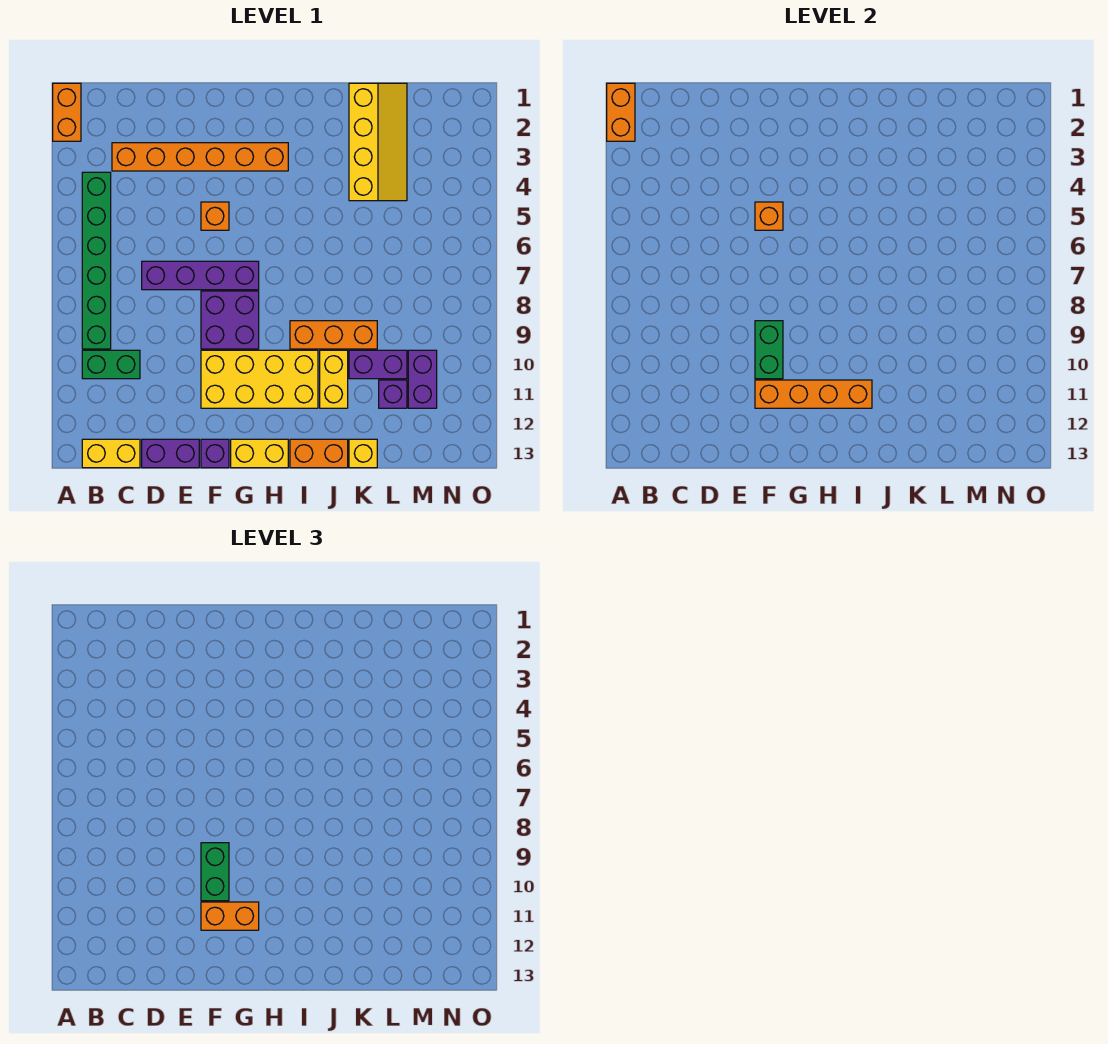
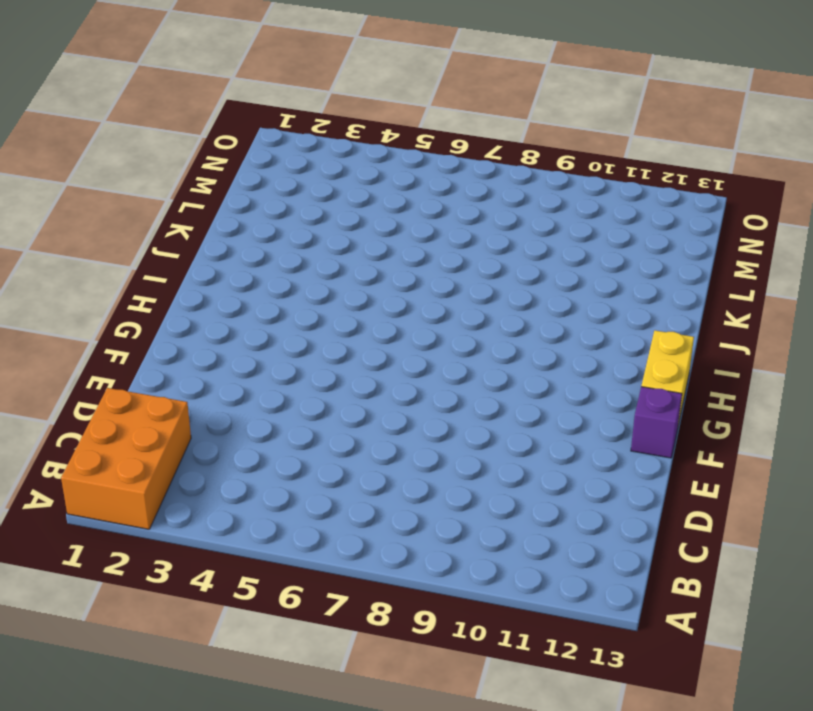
orange brick A1:C2 level 1 -> orange brick A1:A2 level 1
none -> green brick B4:B9 level 1
none -> green brick B10:C10 level 1
none -> yellow brick B13:C13 level 1

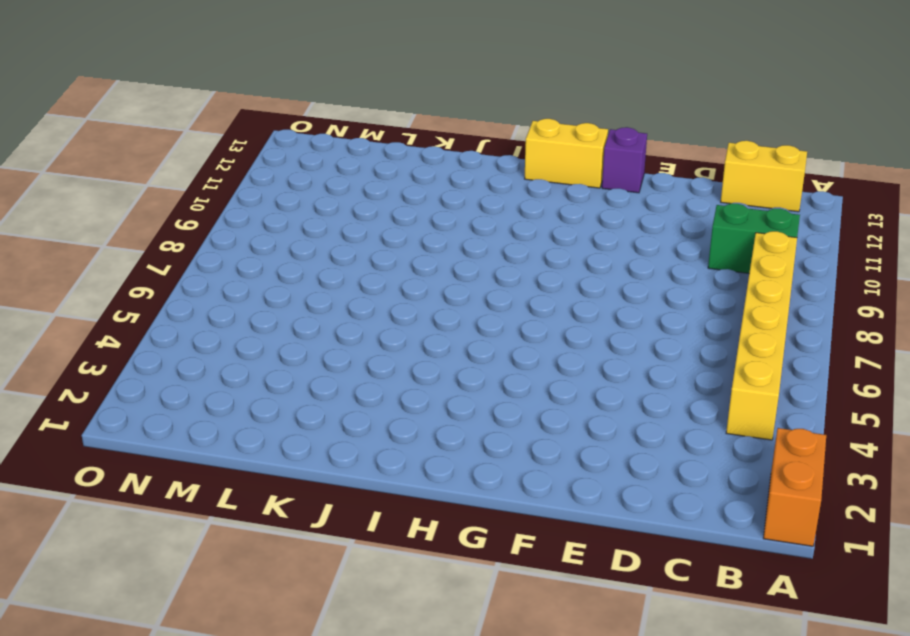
yellow brick B4:B9 level 1 -> green brick B4:B9 level 1
none -> orange brick C3:H3 level 1
none -> purple brick D7:G7 level 1
none -> purple brick D13:E13 level 1

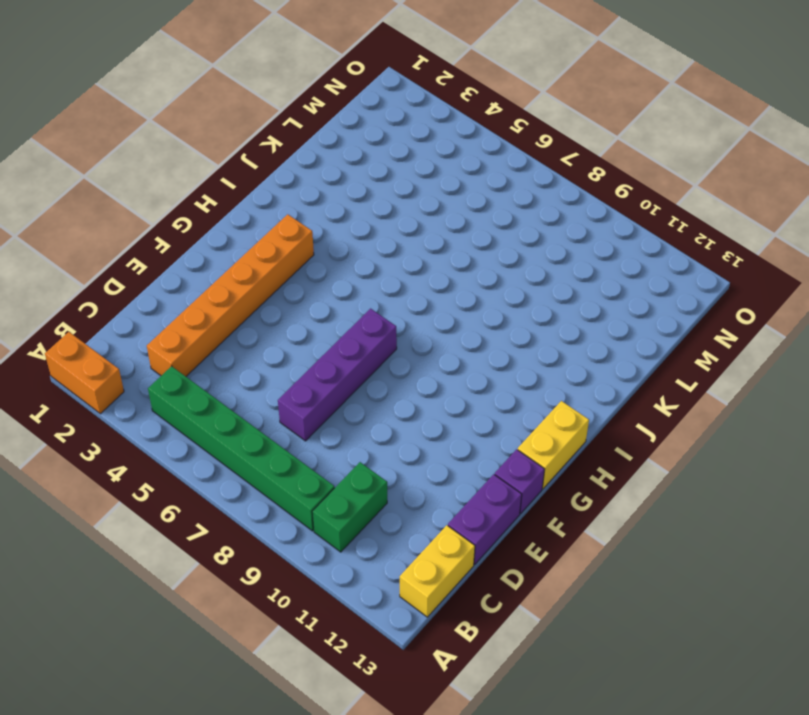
none -> orange brick F5 level 1
none -> purple brick F8:G9 level 1
none -> yellow brick F10:I11 level 1

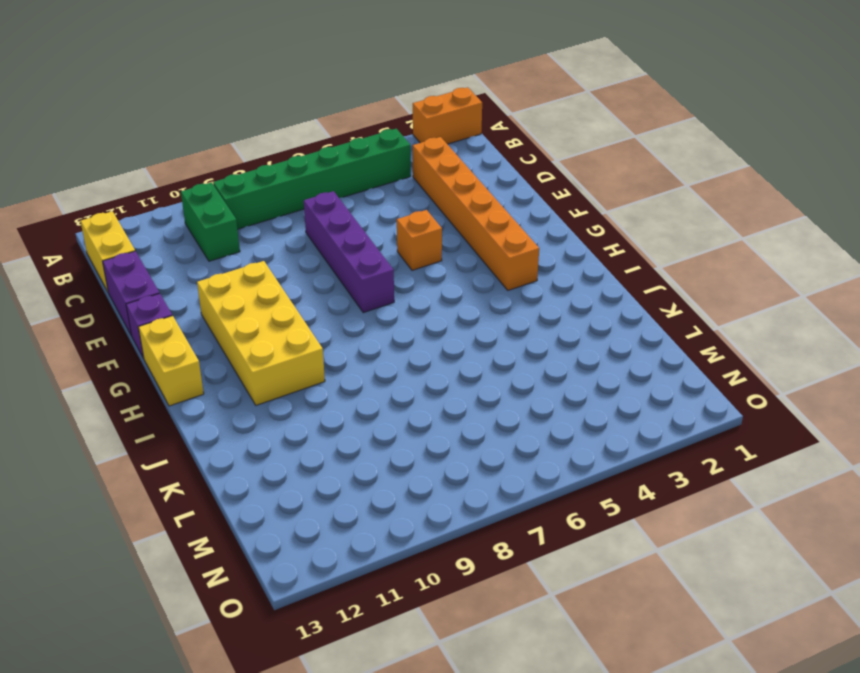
none -> purple brick F8:G9 level 1
none -> orange brick I9:K9 level 1
none -> orange brick I13:J13 level 1

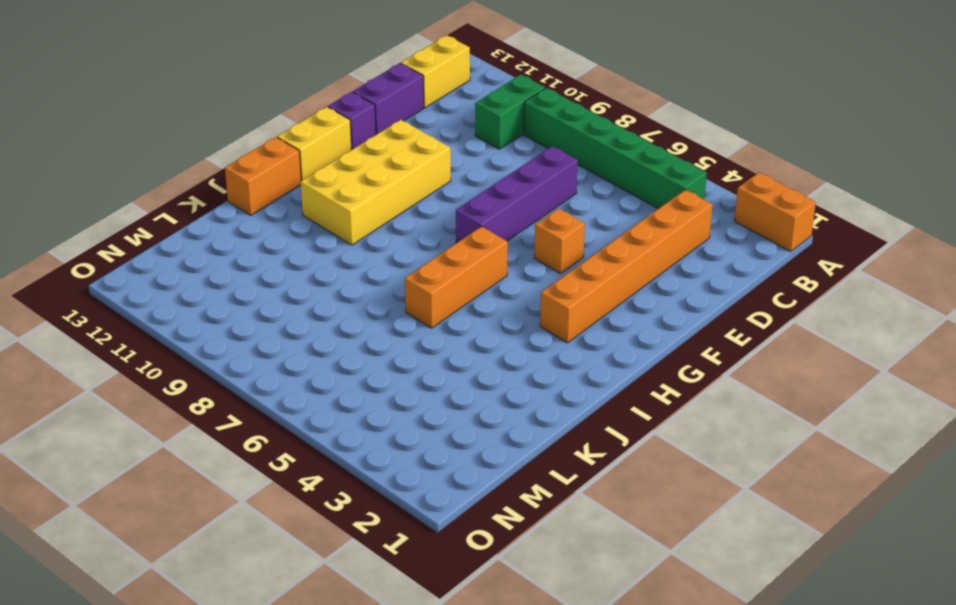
orange brick H6:J6 level 1 -> orange brick I9:K9 level 1
none -> purple brick F8:G9 level 1
none -> yellow brick J10:J11 level 1
none -> yellow slope K1:L4 level 1 top K

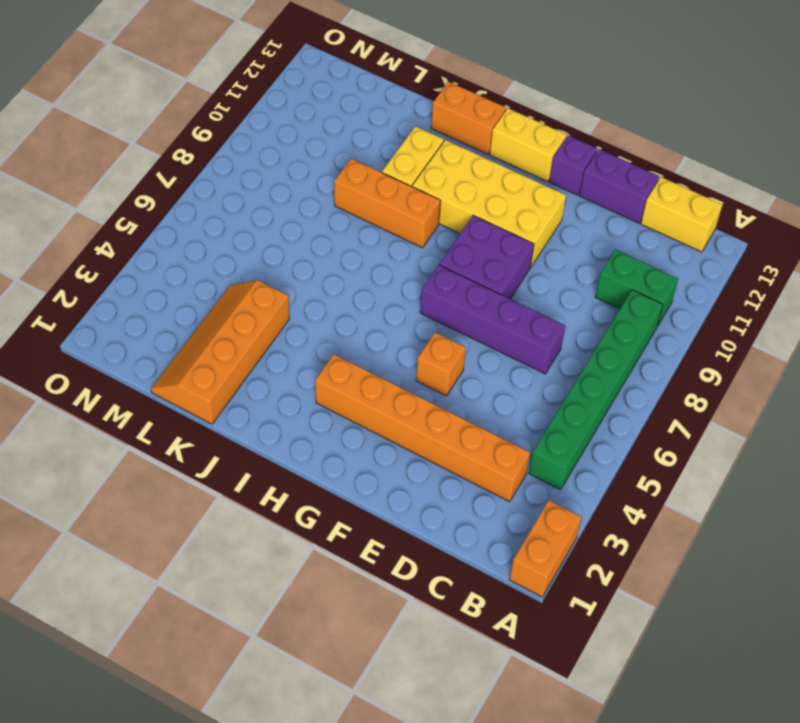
orange slope K1:L4 level 1 top K -> yellow slope K1:L4 level 1 top K
none -> purple brick K10:L10 level 1
none -> yellow brick K13 level 1
none -> purple brick L11 level 1

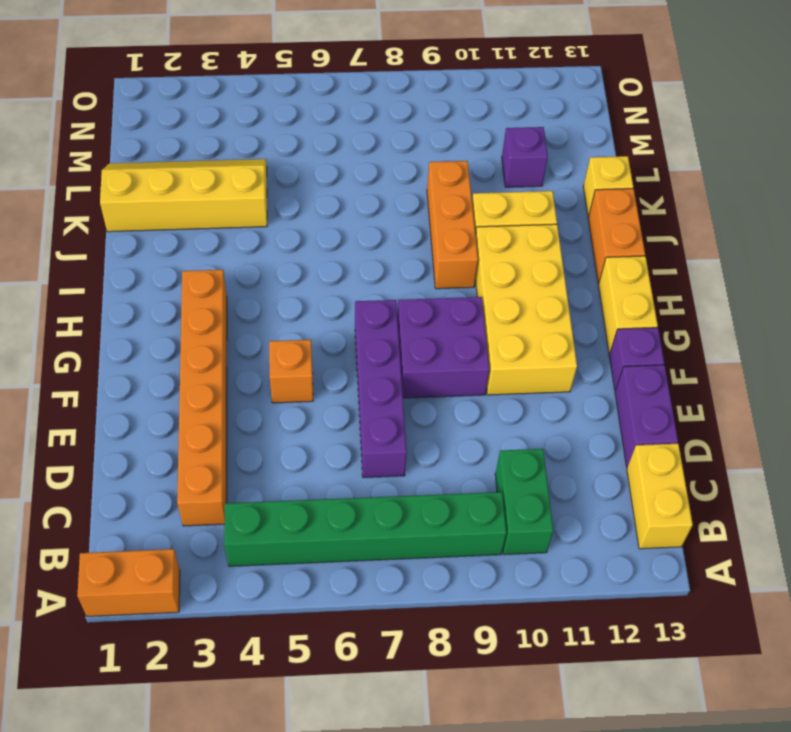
none -> purple brick K10:L10 level 1
none -> purple brick M10:M11 level 1
none -> orange brick A1:A2 level 2

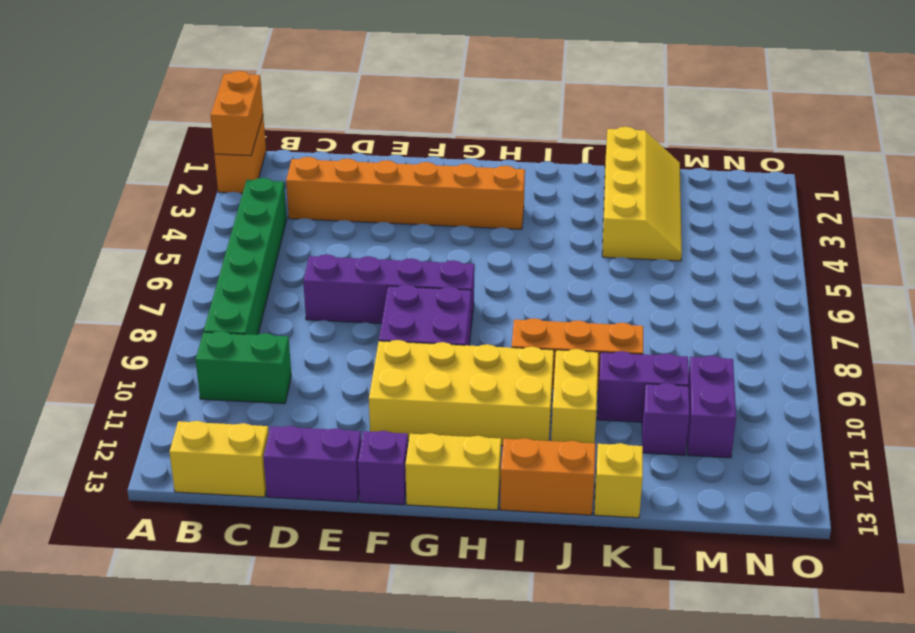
none -> orange brick F5 level 1
none -> orange brick F5 level 2
none -> green brick F9:F10 level 2

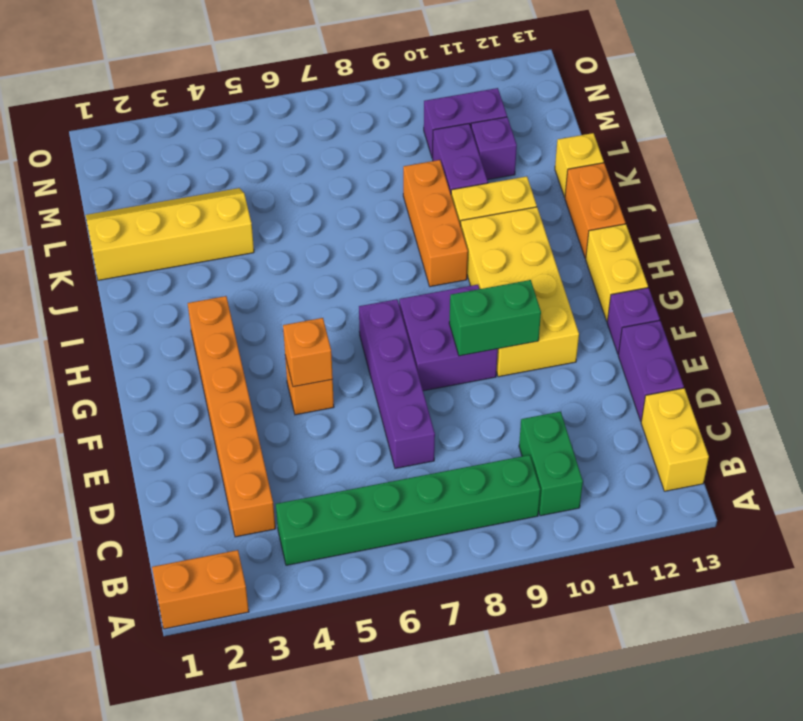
none -> orange brick A1:A2 level 2
none -> orange brick F11:I11 level 2
none -> green brick F9:F10 level 3

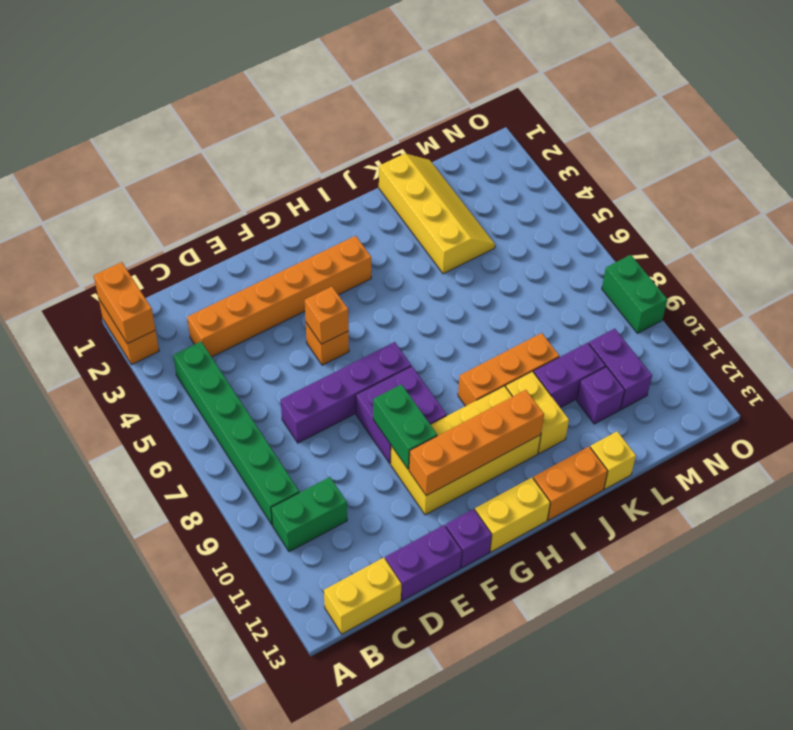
green brick O8:O9 level 1 -> green brick F9:F10 level 3
none -> orange brick F11:G11 level 3

